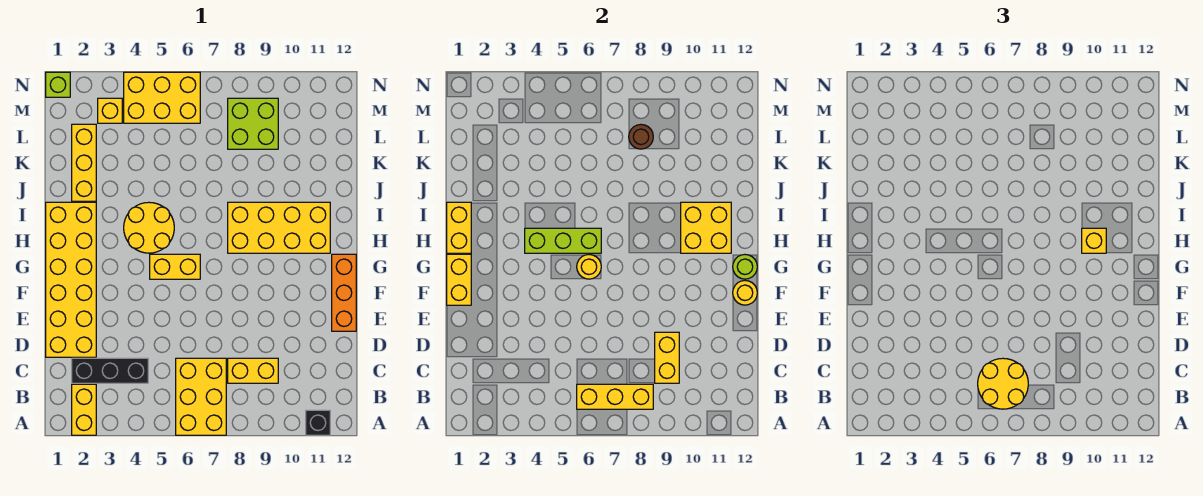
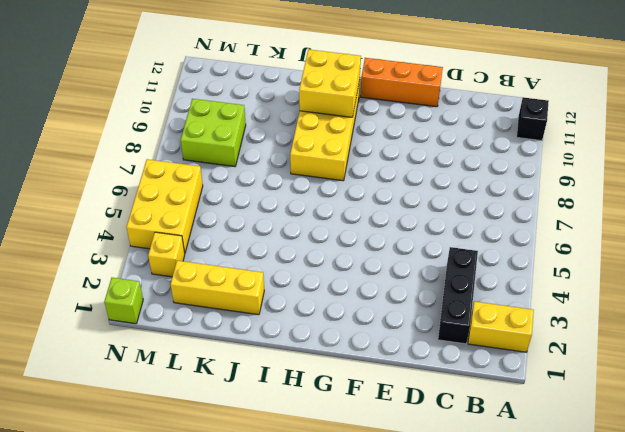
none -> yellow brick A6:C7 level 1
none -> yellow brick C8:C9 level 1
none -> yellow brick D1:I2 level 1

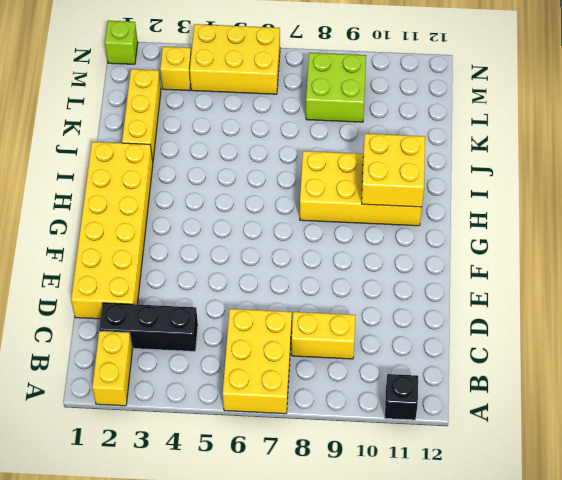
none -> orange brick E12:G12 level 1
none -> yellow brick G5:G6 level 1
none -> yellow round brick H4:I5 level 1

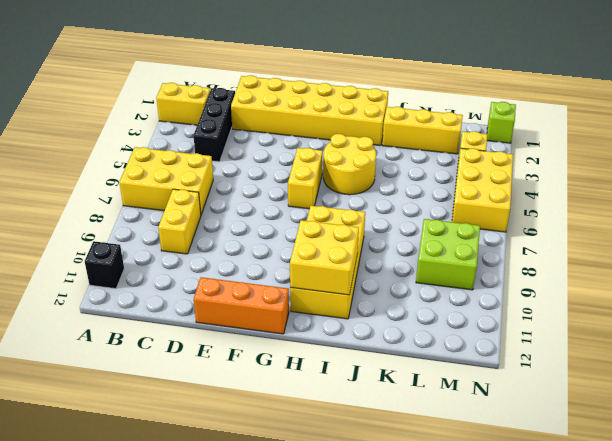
none -> yellow brick B6:B8 level 2
none -> yellow brick C9:D9 level 2
none -> yellow brick F1:G1 level 2

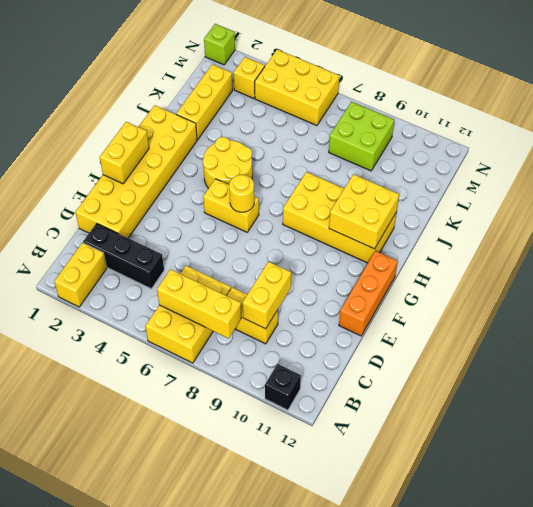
none -> yellow round brick F12 level 2
none -> lime round brick G12 level 2
none -> yellow brick H1:I1 level 2

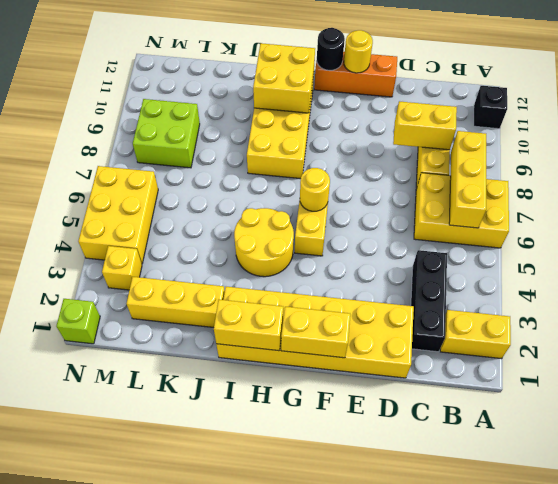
black round brick G12 level 2 -> lime round brick G12 level 2
none -> lime brick H4:H6 level 2
none -> brown round brick L8 level 2
none -> yellow round brick B6:C7 level 3

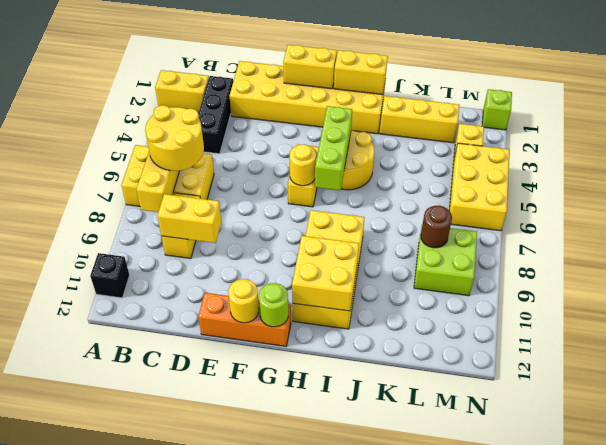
none -> yellow brick H10 level 3

